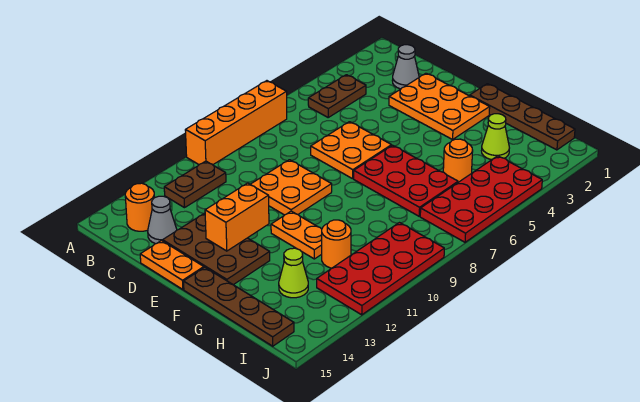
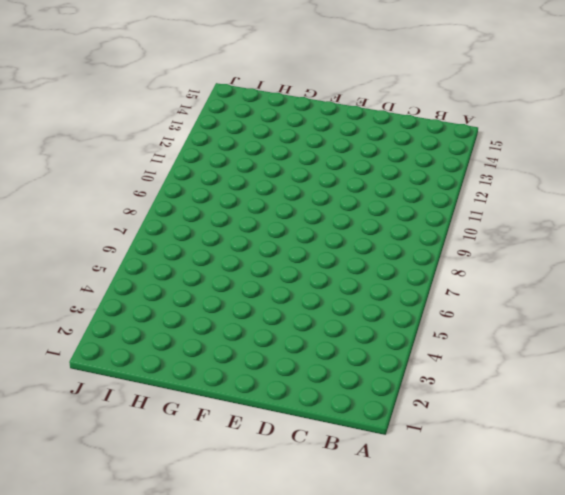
none -> orange brick A7:A10 level 1
none -> brown plate B4:B5 level 1
none -> brown plate B11:B12 level 1

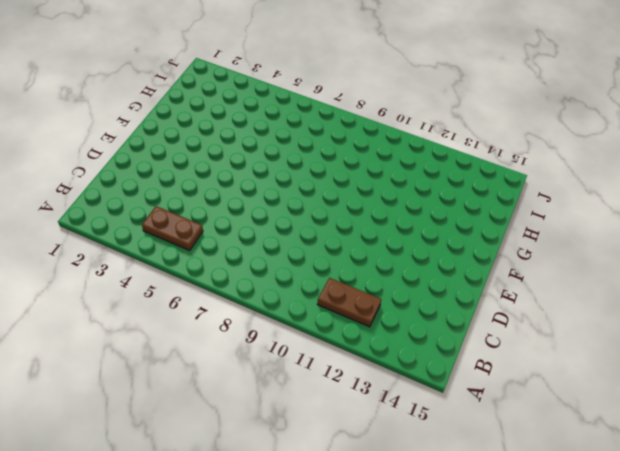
none -> orange brick A7:A10 level 1
none -> orange round brick B14 level 1
none -> grey cone C2 level 1

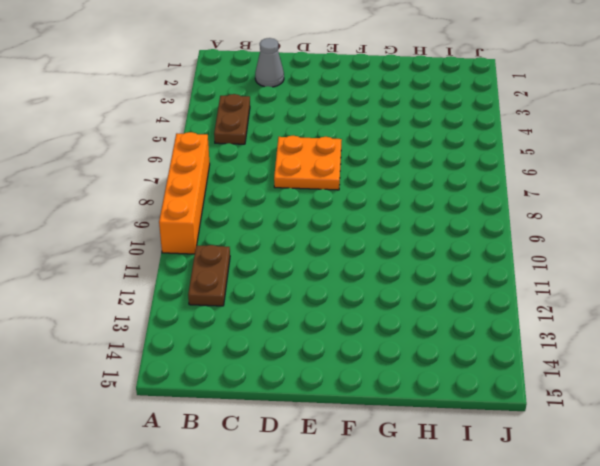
none -> orange round brick B14 level 1
none -> grey cone C14 level 1
none -> orange plate D2:F3 level 1

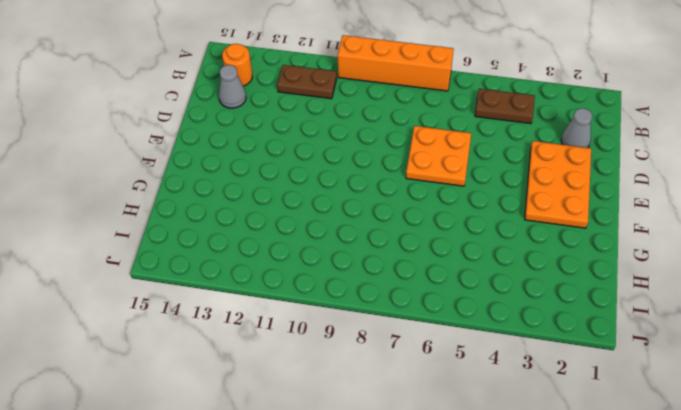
none -> orange plate D9:E10 level 1
none -> brown plate D13:F14 level 1
none -> orange plate D15:E15 level 1

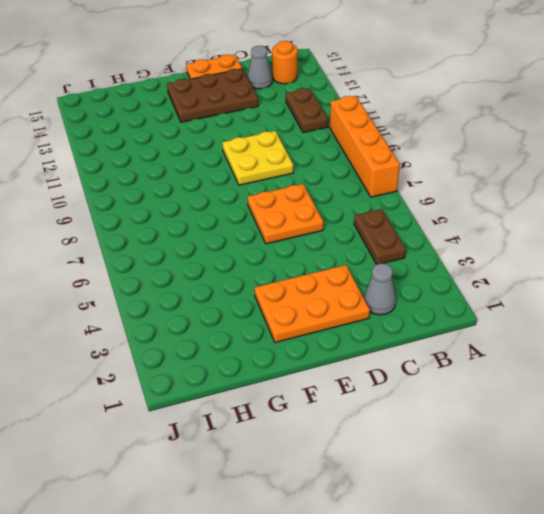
yellow plate D9:E10 level 1 -> orange plate D9:E10 level 1
none -> brown plate F1:I1 level 1
none -> red plate F6:H7 level 1
none -> orange plate F11:G11 level 1

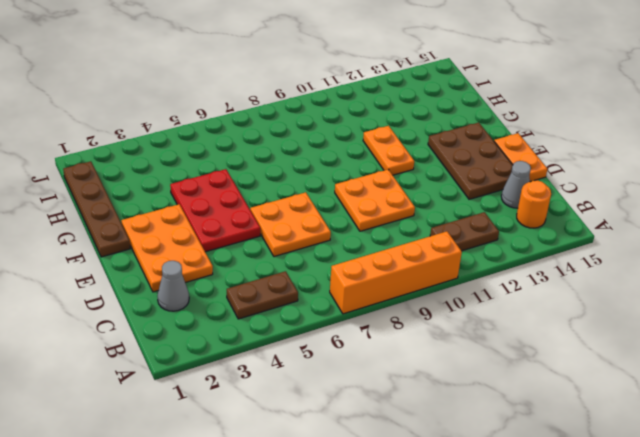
red plate E4:G5 level 1 -> red plate F6:H7 level 1
none -> brown plate F15:I15 level 1
none -> lime cone H3 level 1
none -> orange round brick H5 level 1

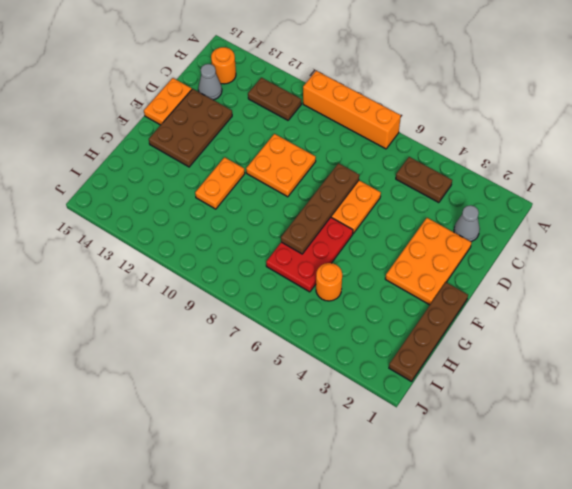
brown plate D7:G7 level 2 -> brown plate F15:I15 level 1
none -> lime cone H3 level 1
none -> orange round brick H11 level 1
none -> lime cone H13 level 1

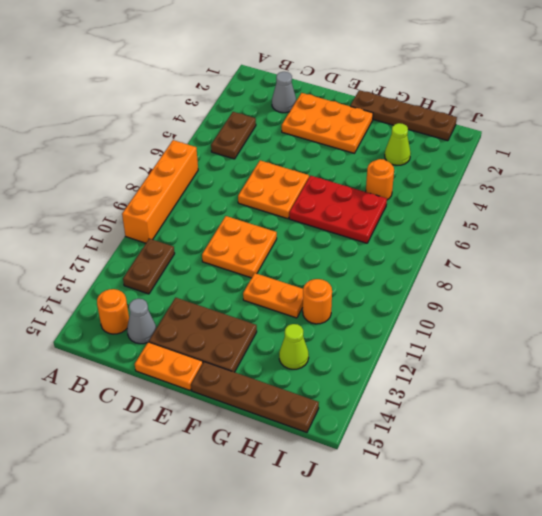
none -> red plate I4:J7 level 1
none -> red plate I9:J12 level 1
none -> orange brick E12:E13 level 2

